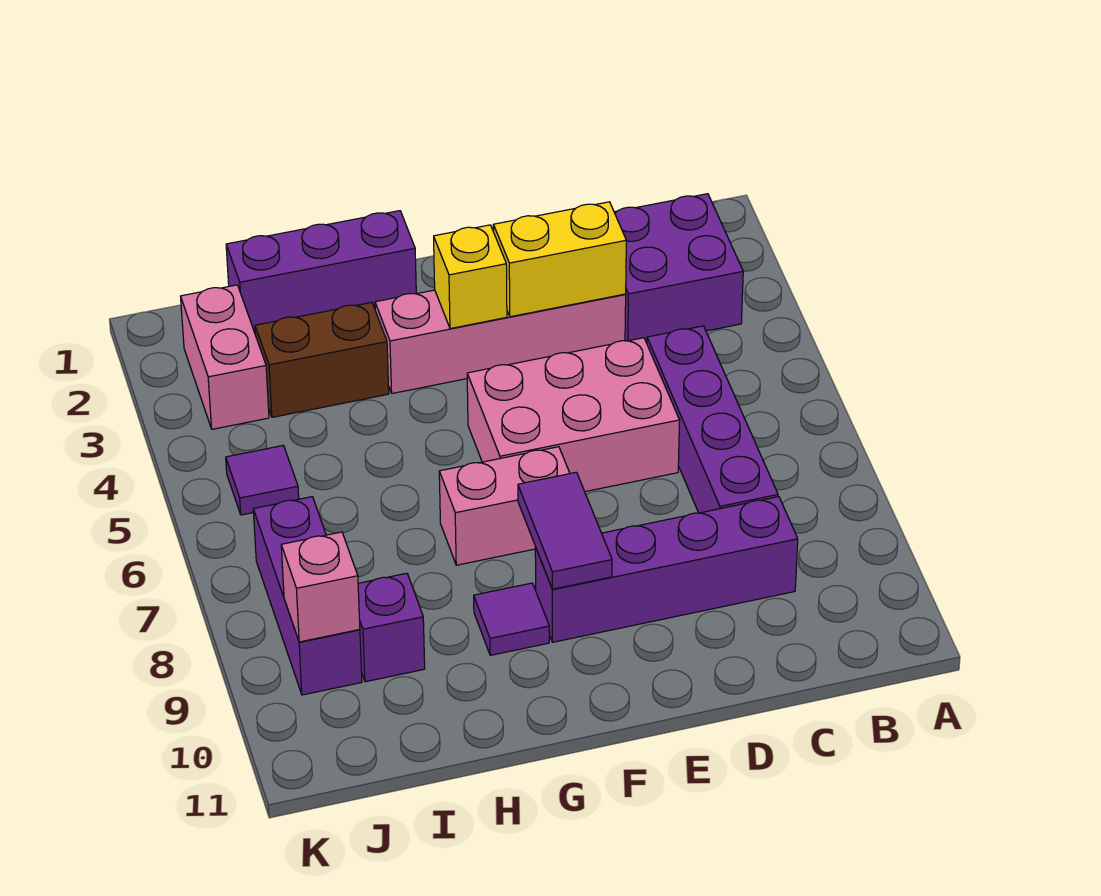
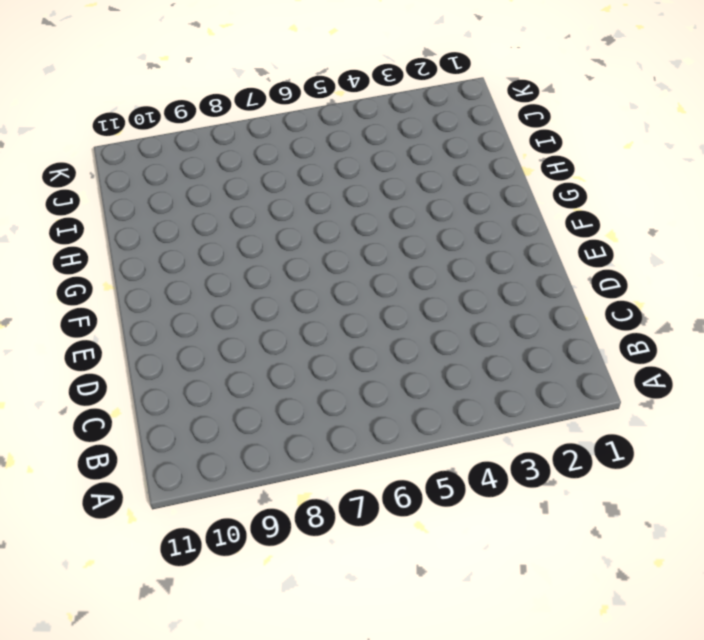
none -> purple brick B2:C3 level 1
none -> purple brick C5:C8 level 1
none -> purple brick C9:F9 level 1

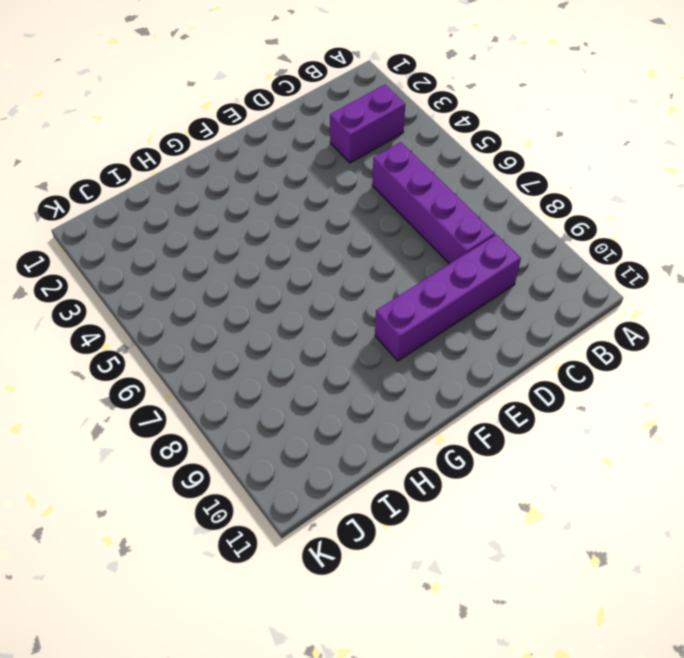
purple brick B3:C3 level 1 -> purple brick B2:C3 level 1
none -> pink brick D3:G3 level 1
none -> pink brick D5:F6 level 1
none -> pink brick F7:G7 level 1

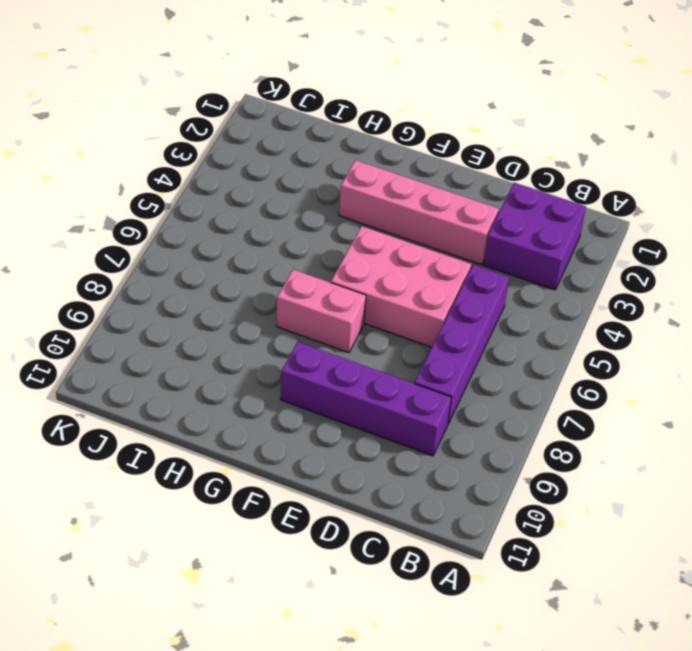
none -> purple brick G1:I1 level 1
none -> purple tile G9 level 1
none -> brown brick H3:I3 level 1

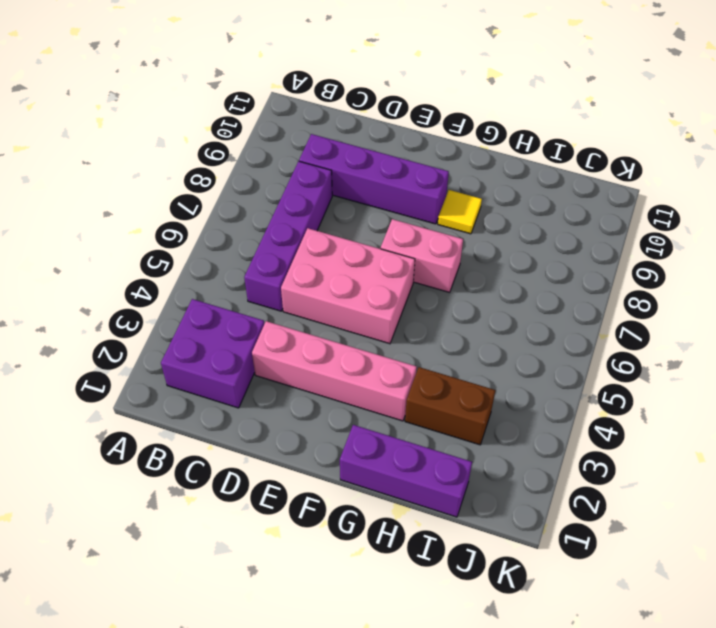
yellow tile G9 level 1 -> purple tile G9 level 1
none -> purple brick I9 level 1
none -> pink brick J2:J3 level 1
none -> purple tile J5 level 1

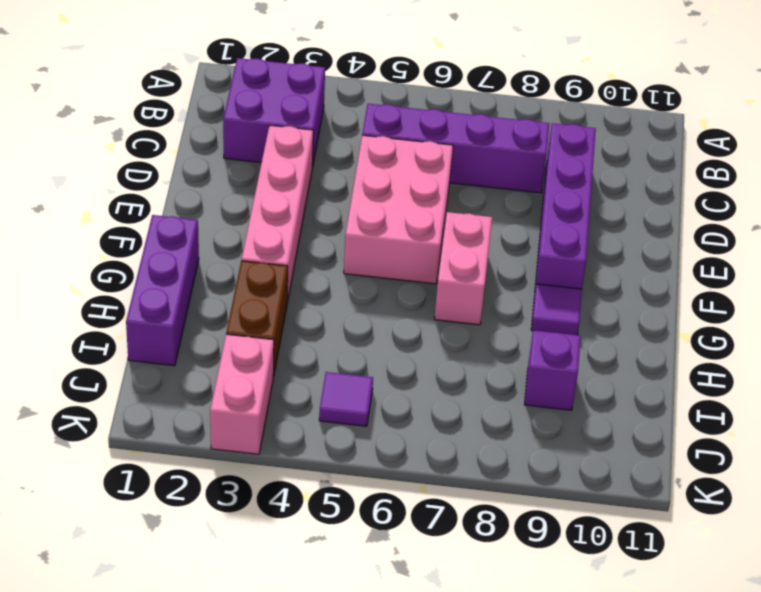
pink brick J3:K3 level 1 -> pink brick J2:J3 level 1
none -> purple brick J7:J9 level 1
none -> yellow brick D3:E3 level 2
none -> yellow brick F3 level 2

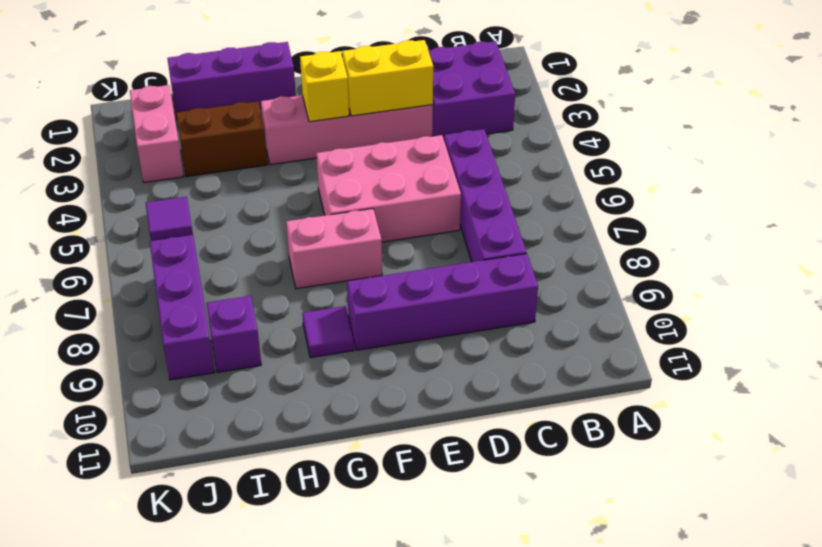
none -> purple tile F8:F9 level 2
none -> pink brick J9 level 2

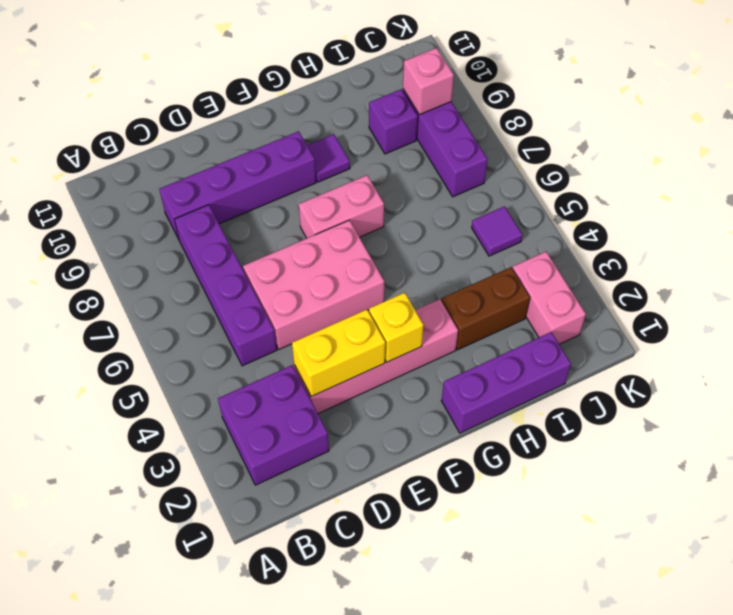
none -> purple tile F8:F9 level 2

